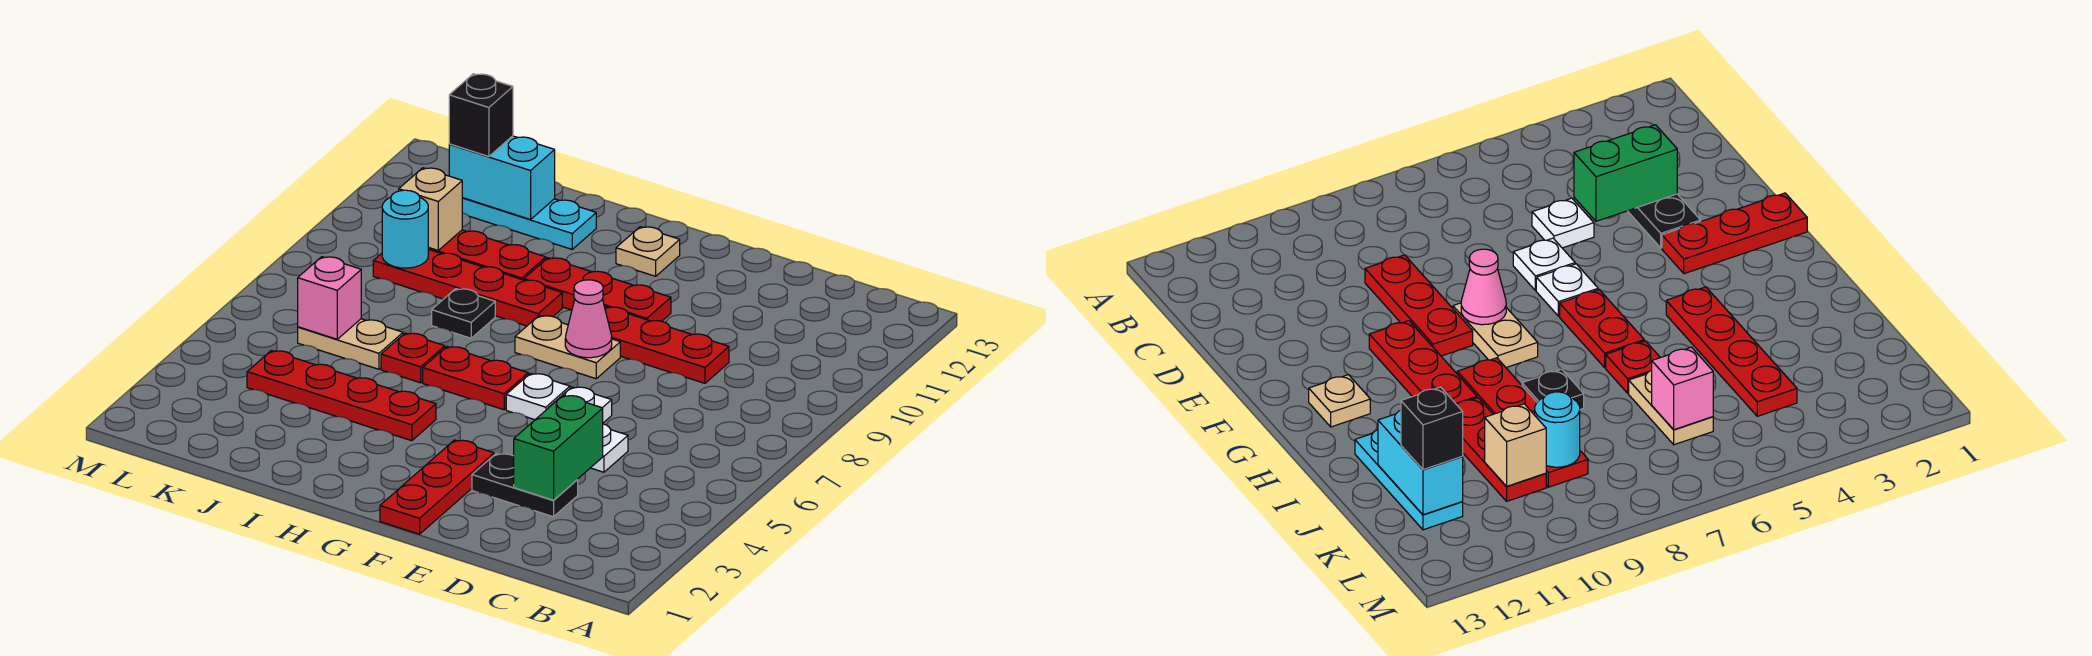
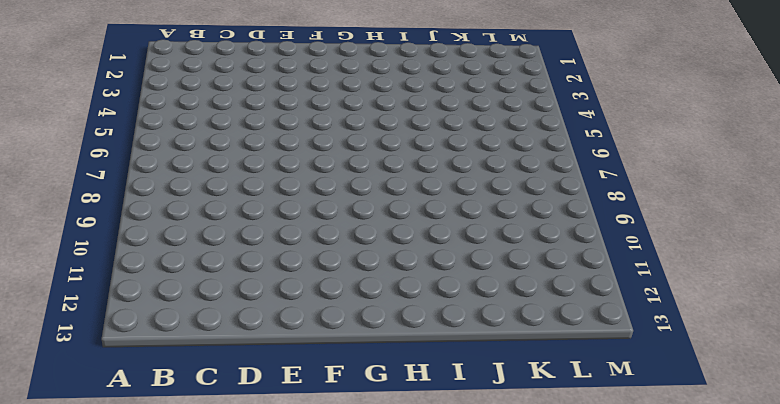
none -> black plate D3:E3 level 1
none -> white plate D5 level 1
none -> red plate D9:F9 level 1

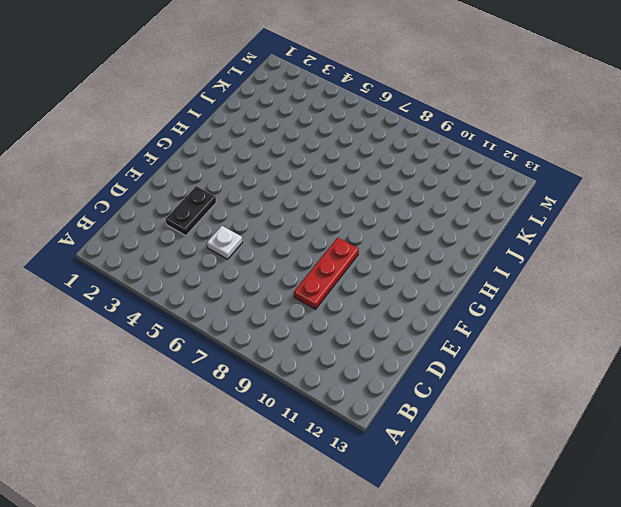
none -> white plate E6 level 1
none -> red plate F1:F3 level 1
none -> white plate F6 level 1

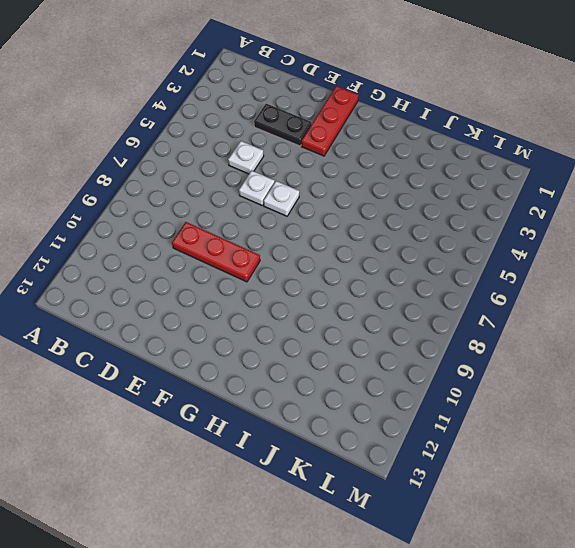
none -> tan plate F8:G8 level 1
none -> red plate F10:H10 level 1
none -> red plate G6:H6 level 1

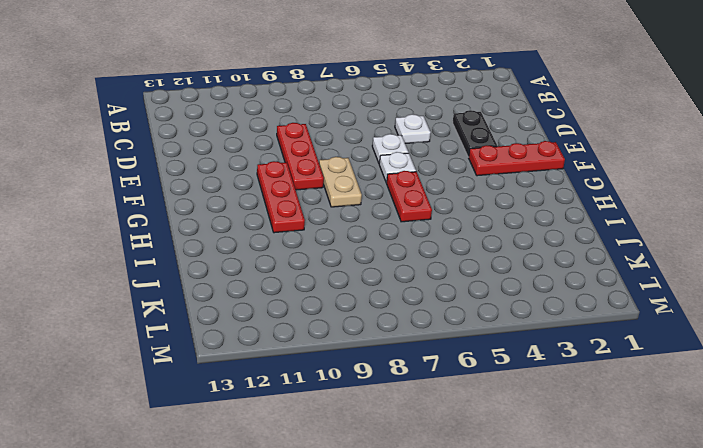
none -> tan plate G12 level 1
none -> red plate H4:K4 level 1
none -> red plate H9:K9 level 1

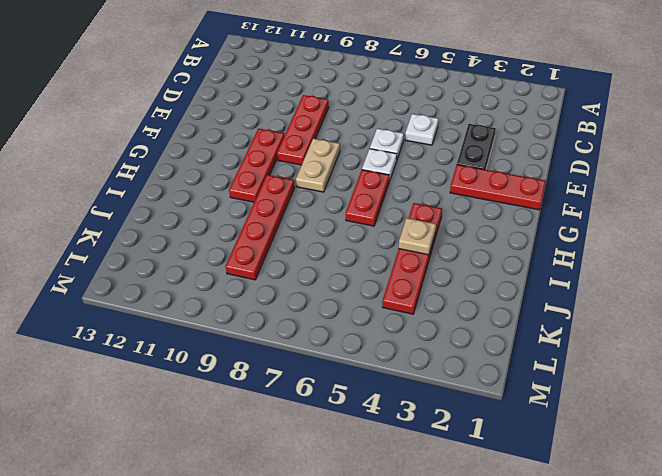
tan plate I4 level 2 -> tan plate G12 level 1
none -> red plate I6 level 1
none -> black plate I8 level 1
none -> red plate I10:K10 level 1

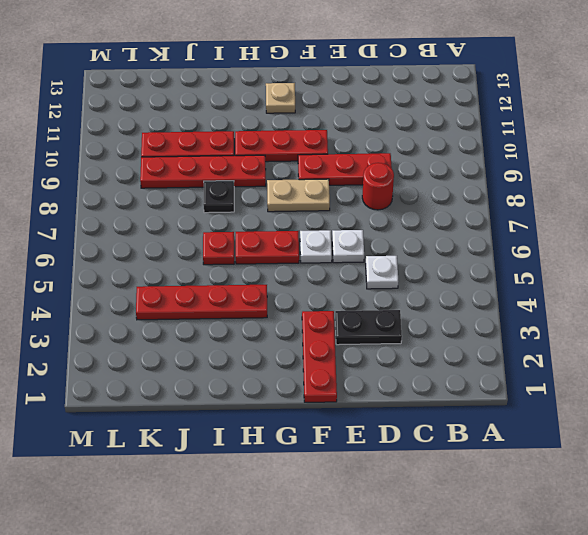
red round brick D8 level 1 -> none
none -> cyan plate I12:K12 level 1
none -> tan plate J6:K6 level 1
none -> green brick D3:D4 level 2

